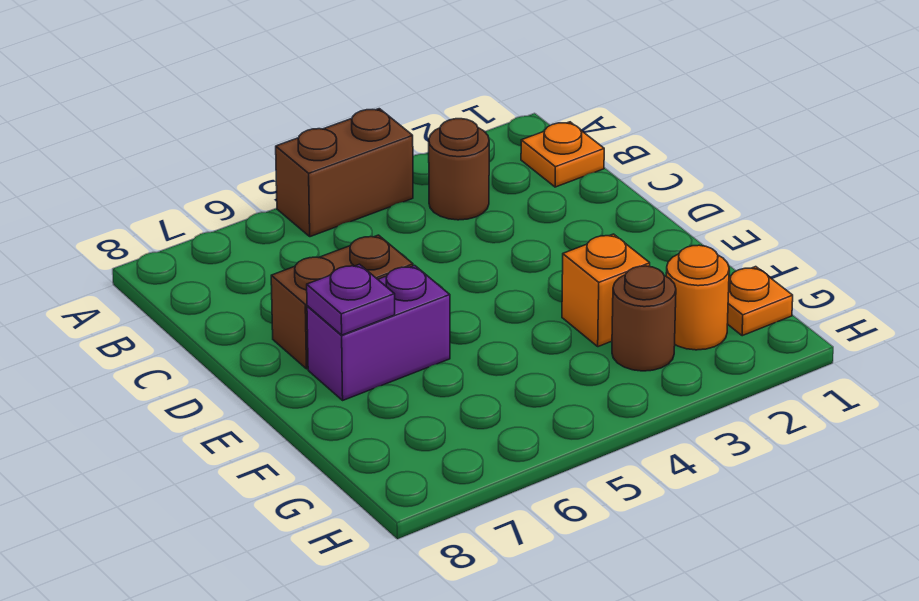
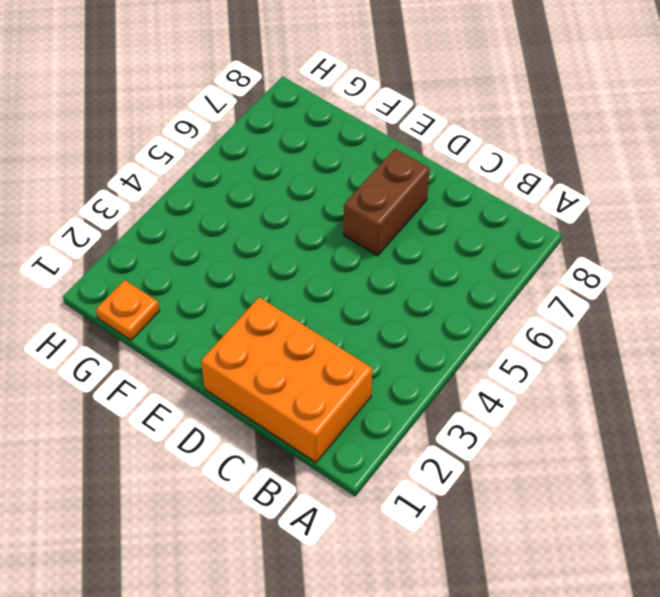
orange brick B1:D2 level 1 -> orange plate B1 level 1
none -> brown brick A4:A5 level 1
none -> brown round brick B3 level 1

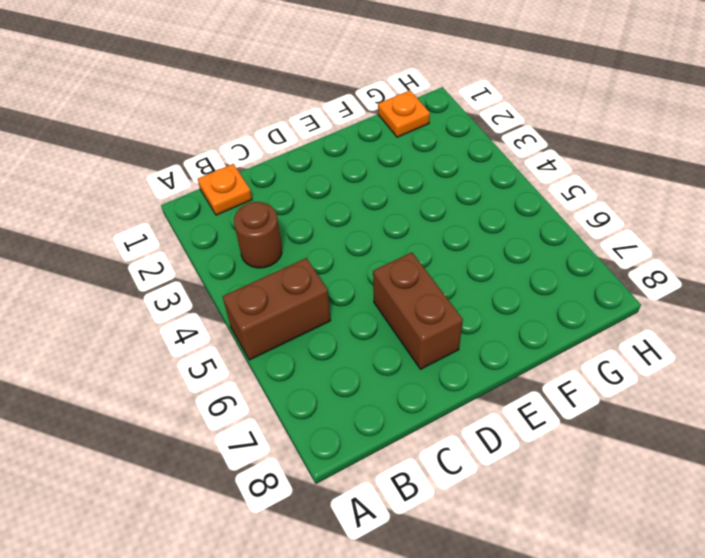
brown brick A5:B5 level 1 -> brown brick A4:A5 level 1
none -> purple brick E6:E7 level 1
none -> orange brick F3 level 1

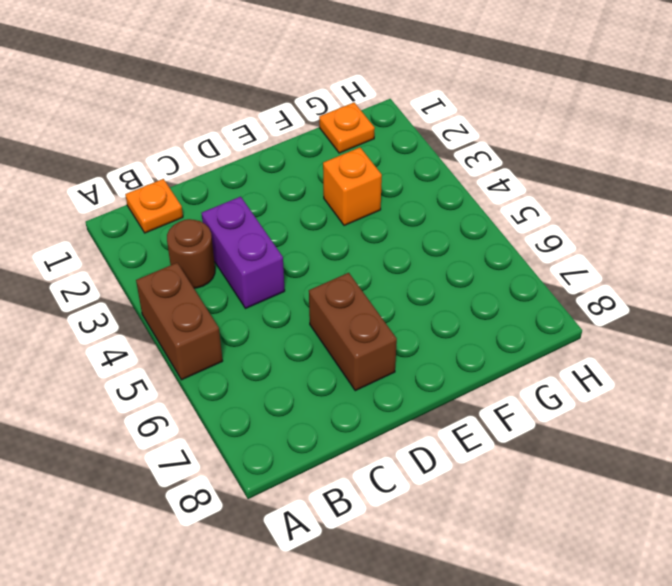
purple brick C3:C4 level 1 -> purple brick E6:E7 level 1
none -> orange round brick G2 level 1
none -> brown round brick G3 level 1

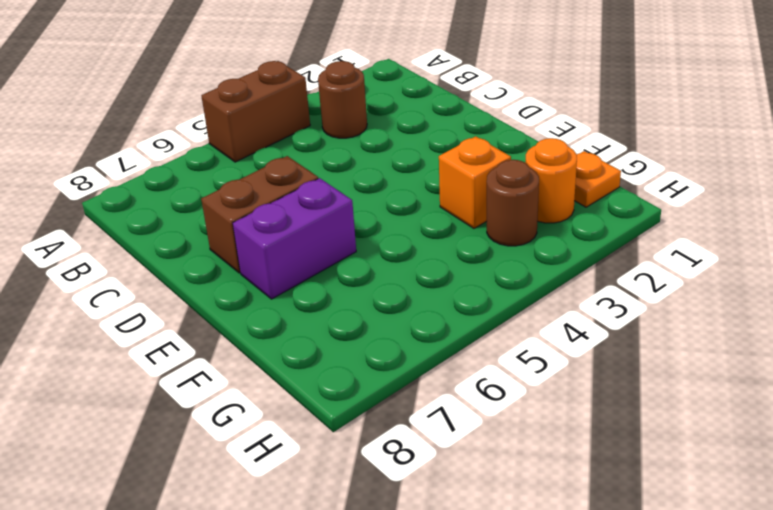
none -> orange plate B1 level 1
none -> purple plate E7 level 2

